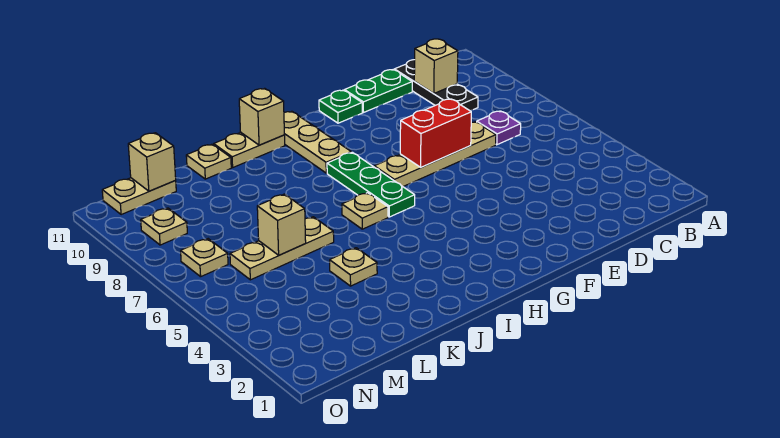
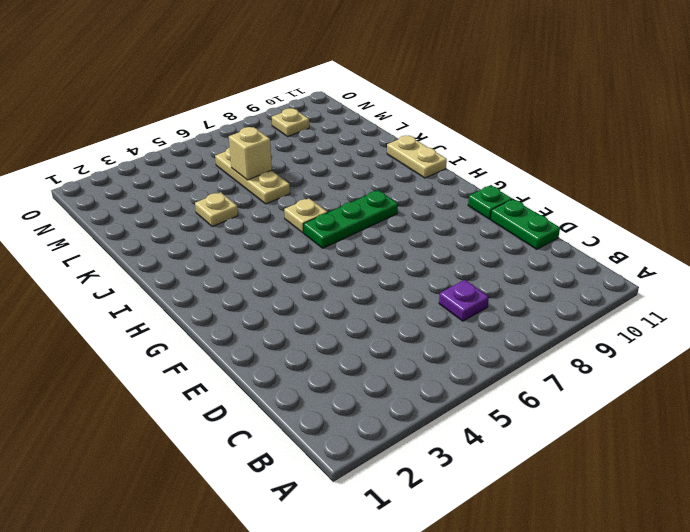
none -> black plate C9:C11 level 1
none -> tan plate D7:G7 level 1
none -> tan plate H9:H11 level 1

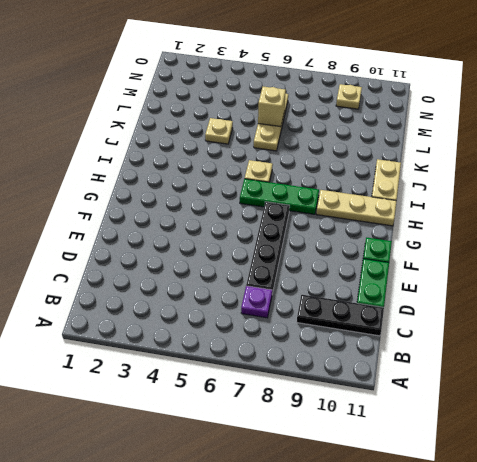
black plate D7:G7 level 1 -> tan plate D7:G7 level 1
none -> tan plate K11 level 1
none -> tan plate M11:N11 level 1
none -> tan plate N7 level 1

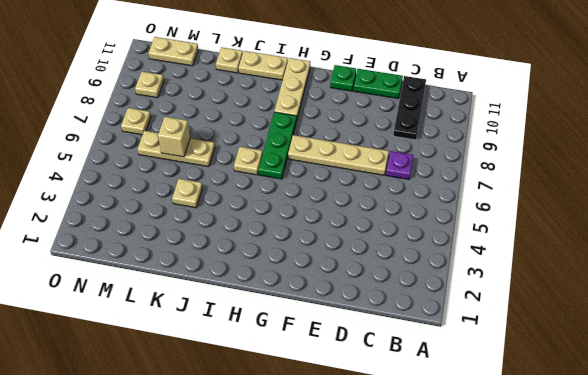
none -> tan brick C10 level 2
none -> red brick E7:F7 level 2
none -> tan brick I11 level 2

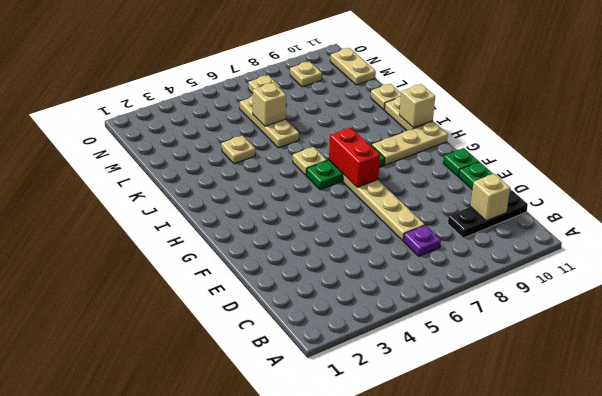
red brick G7:H7 level 2 -> red brick E7:F7 level 2
none -> tan brick M11 level 2

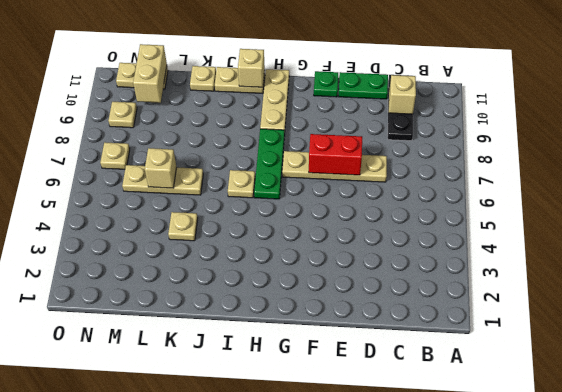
tan brick M10:M11 level 2 -> tan brick M11 level 2
none -> purple plate C7 level 1

